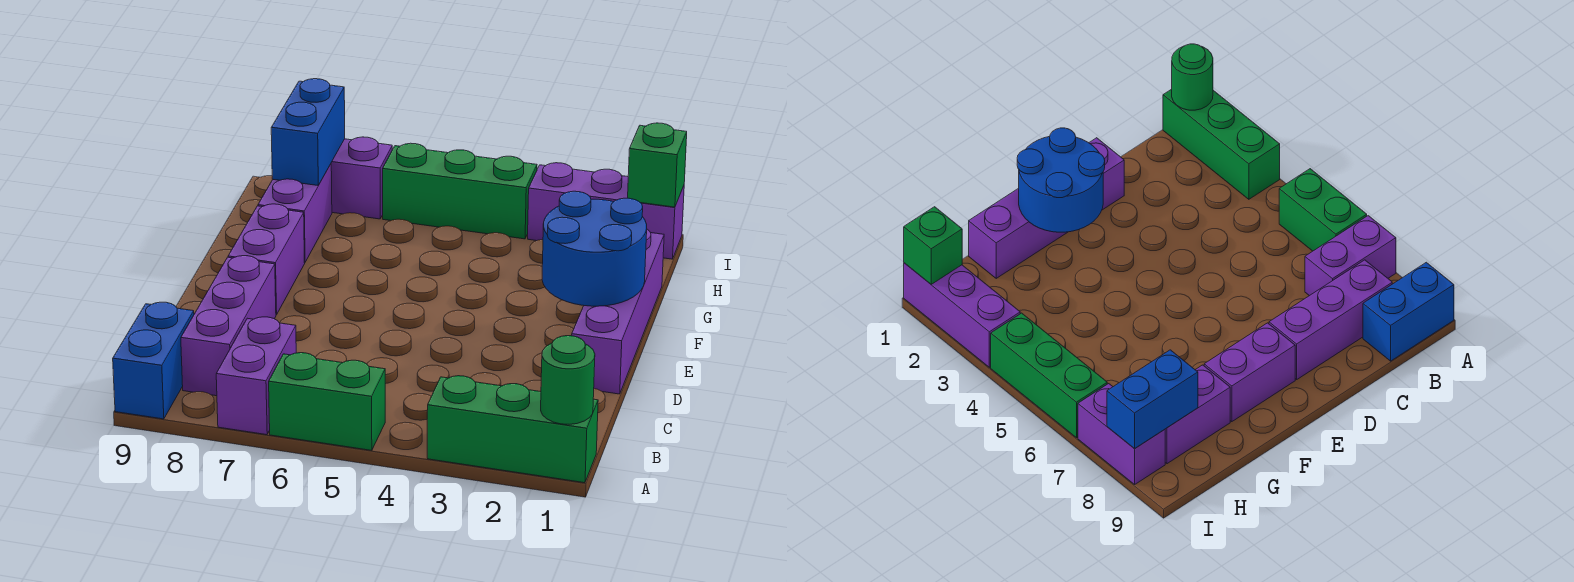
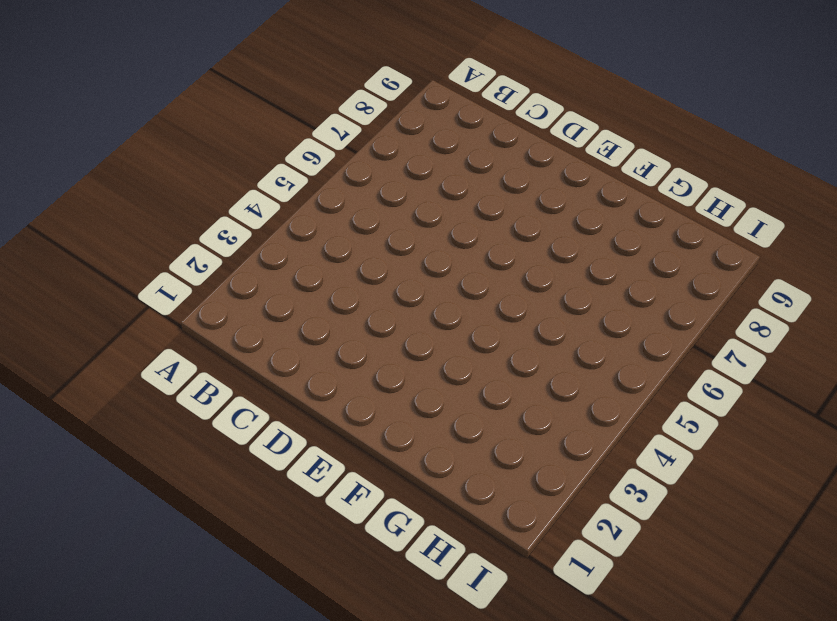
none -> green brick A1:A3 level 1
none -> green brick A5:A6 level 1
none -> purple brick A7:B7 level 1

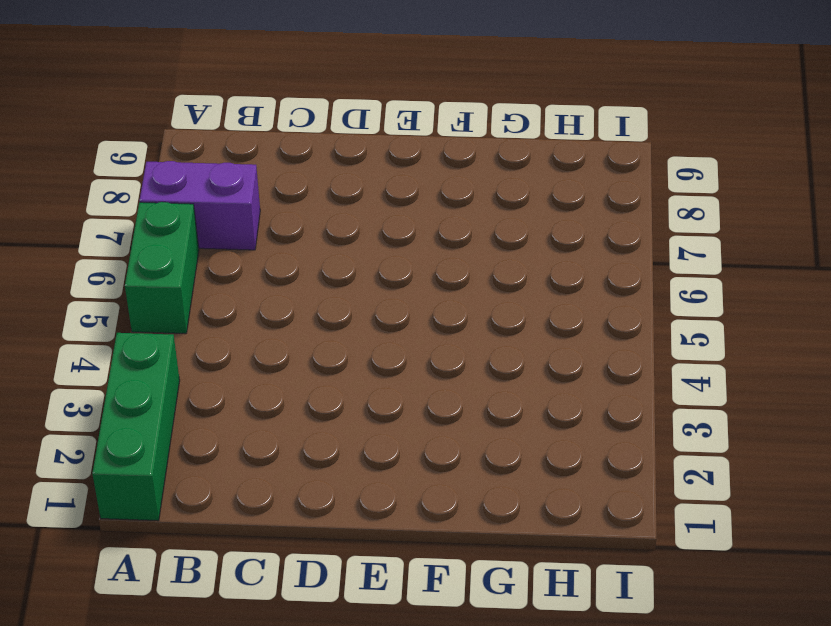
none -> blue brick A9:B9 level 1
none -> purple brick B8:D8 level 1
none -> purple brick D1:G1 level 1

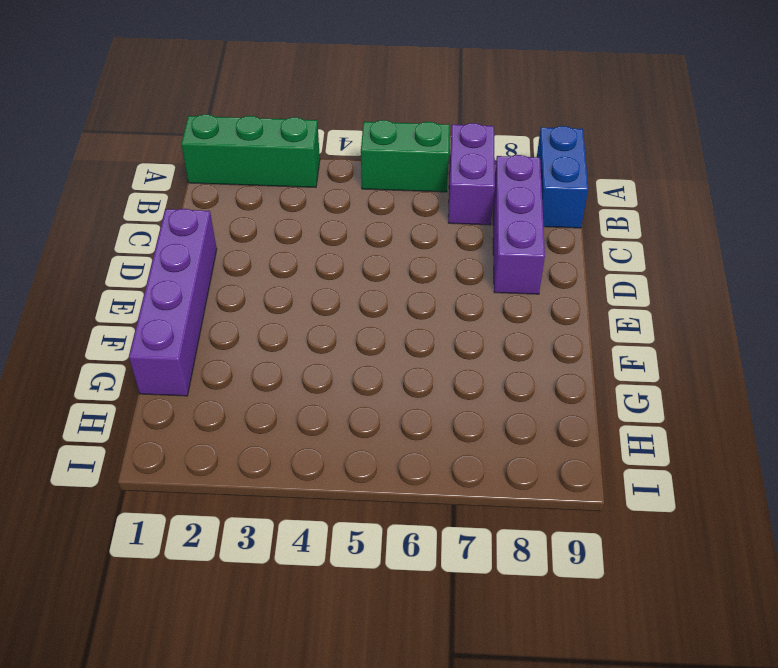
none -> purple brick E8:F8 level 1
none -> purple brick G8:H8 level 1
none -> purple brick I1:I3 level 1

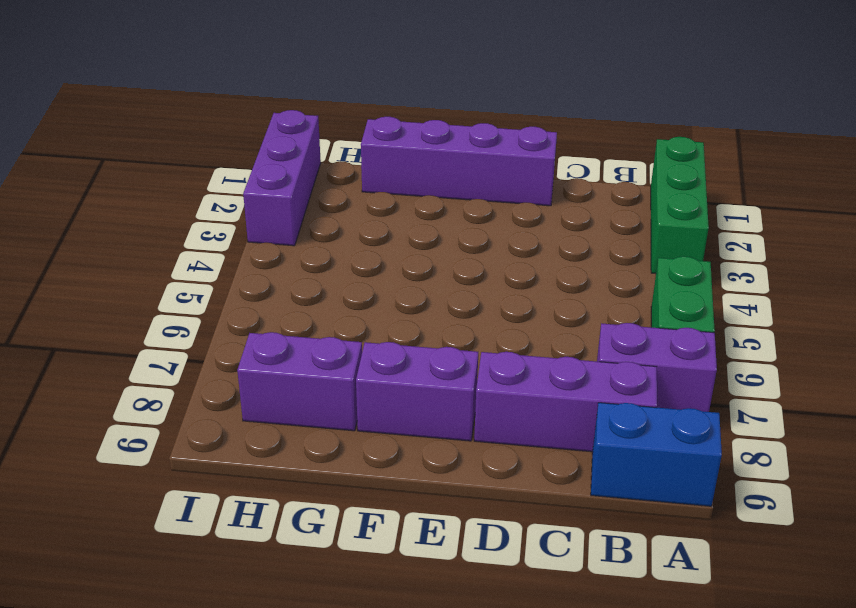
none -> green brick I4:I6 level 1
none -> purple brick I7:I8 level 1
none -> green round brick A1 level 2

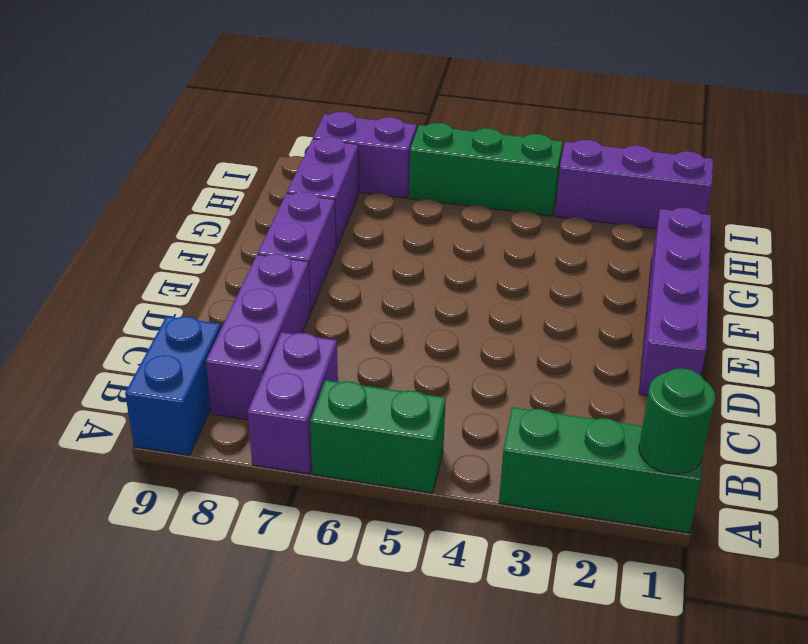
none -> blue round brick E1:F2 level 2
none -> blue brick H8:I8 level 2
none -> green brick I1 level 2

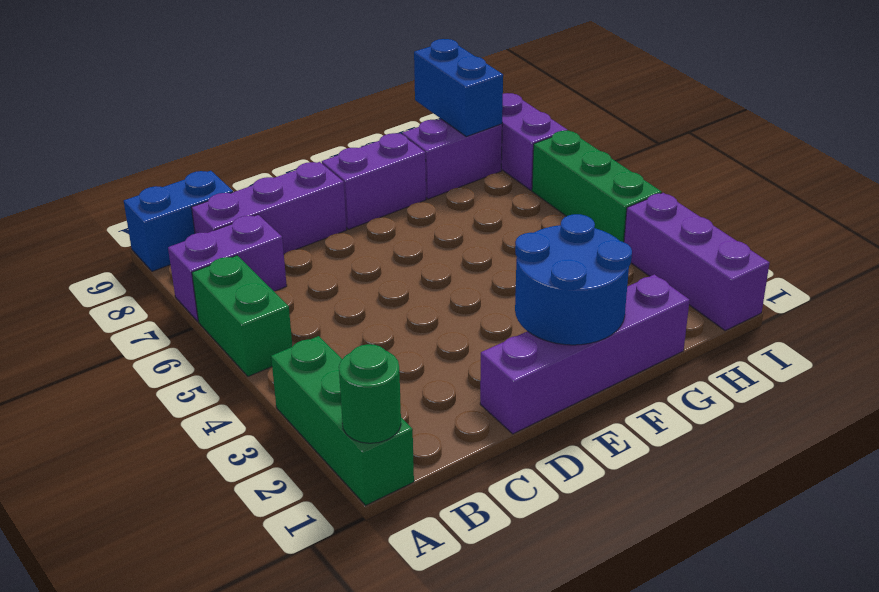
blue brick H8:H9 level 2 -> blue brick H8:I8 level 2
none -> green brick I1 level 2

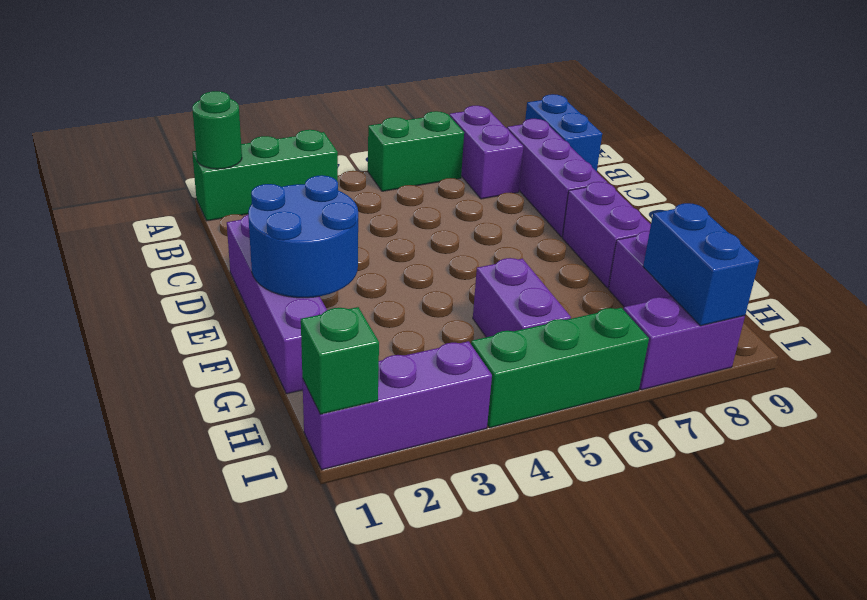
purple brick G5:H5 level 1 -> none

